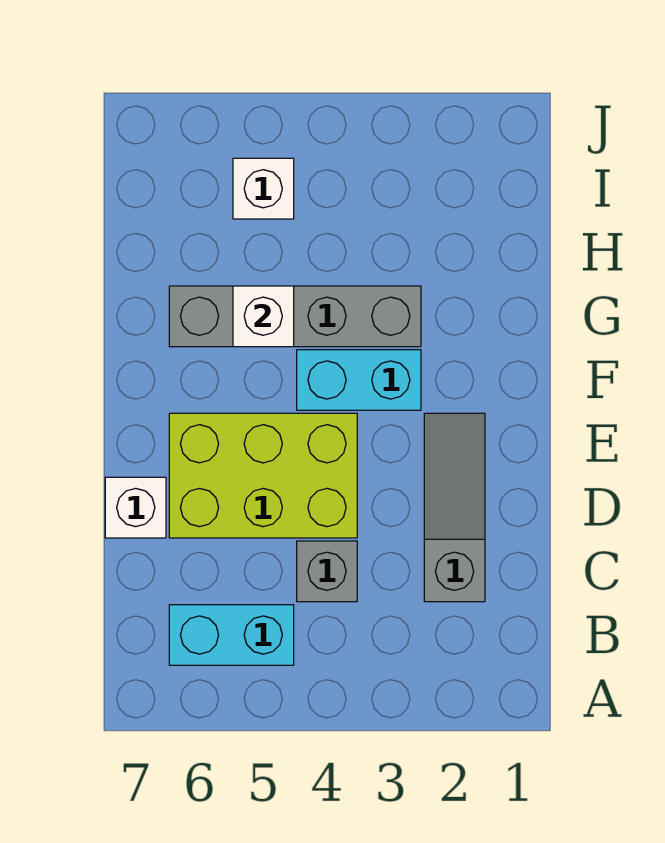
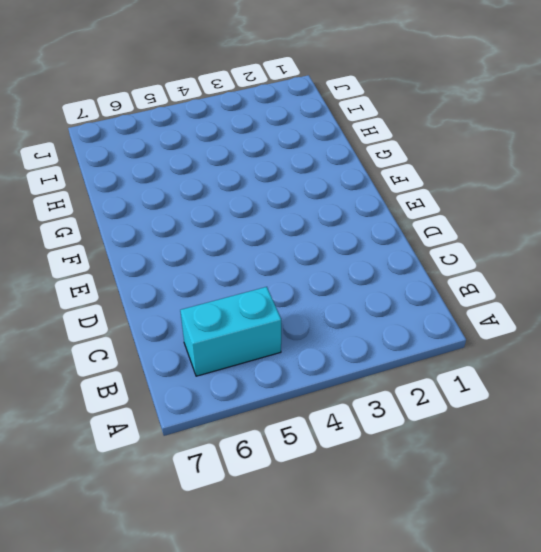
none -> grey slope C2:E2 level 1 top C
none -> grey brick C4 level 1

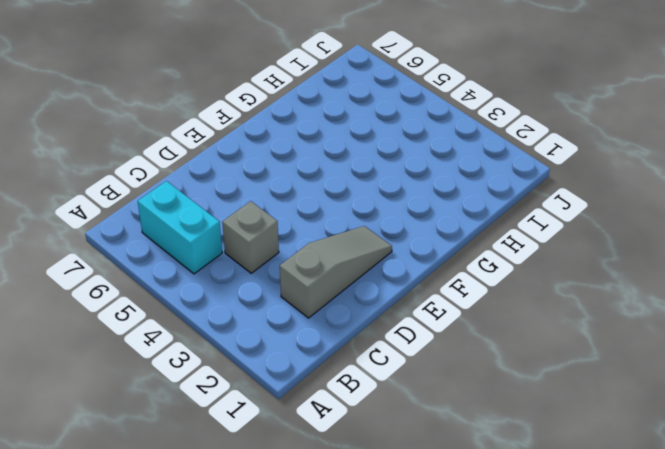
none -> lime brick D4:E6 level 1
none -> white brick D7 level 1

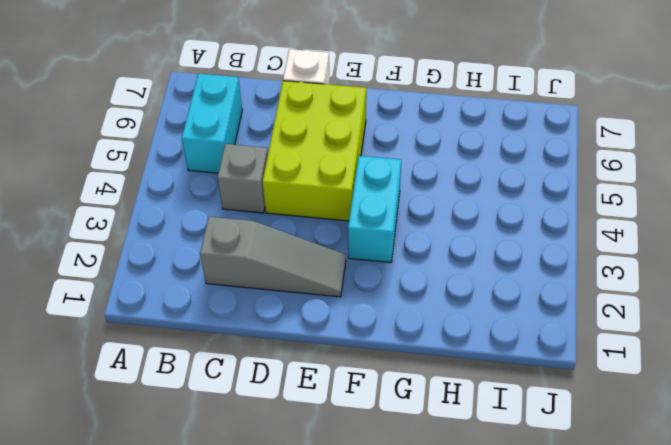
none -> grey brick G3:G6 level 1
none -> white brick I5 level 1

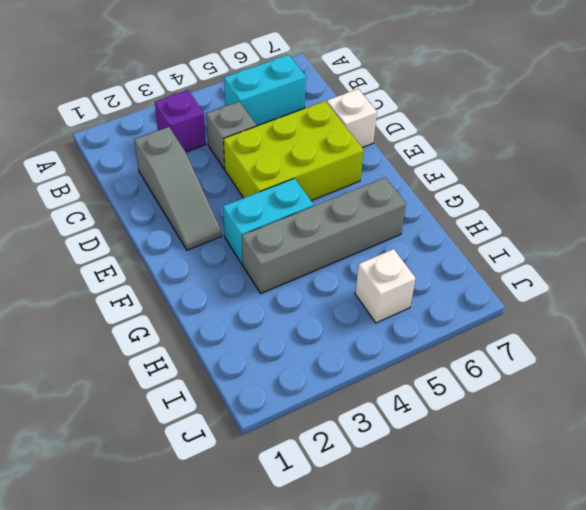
purple brick B3 level 1 -> none
none -> white brick G5 level 2

